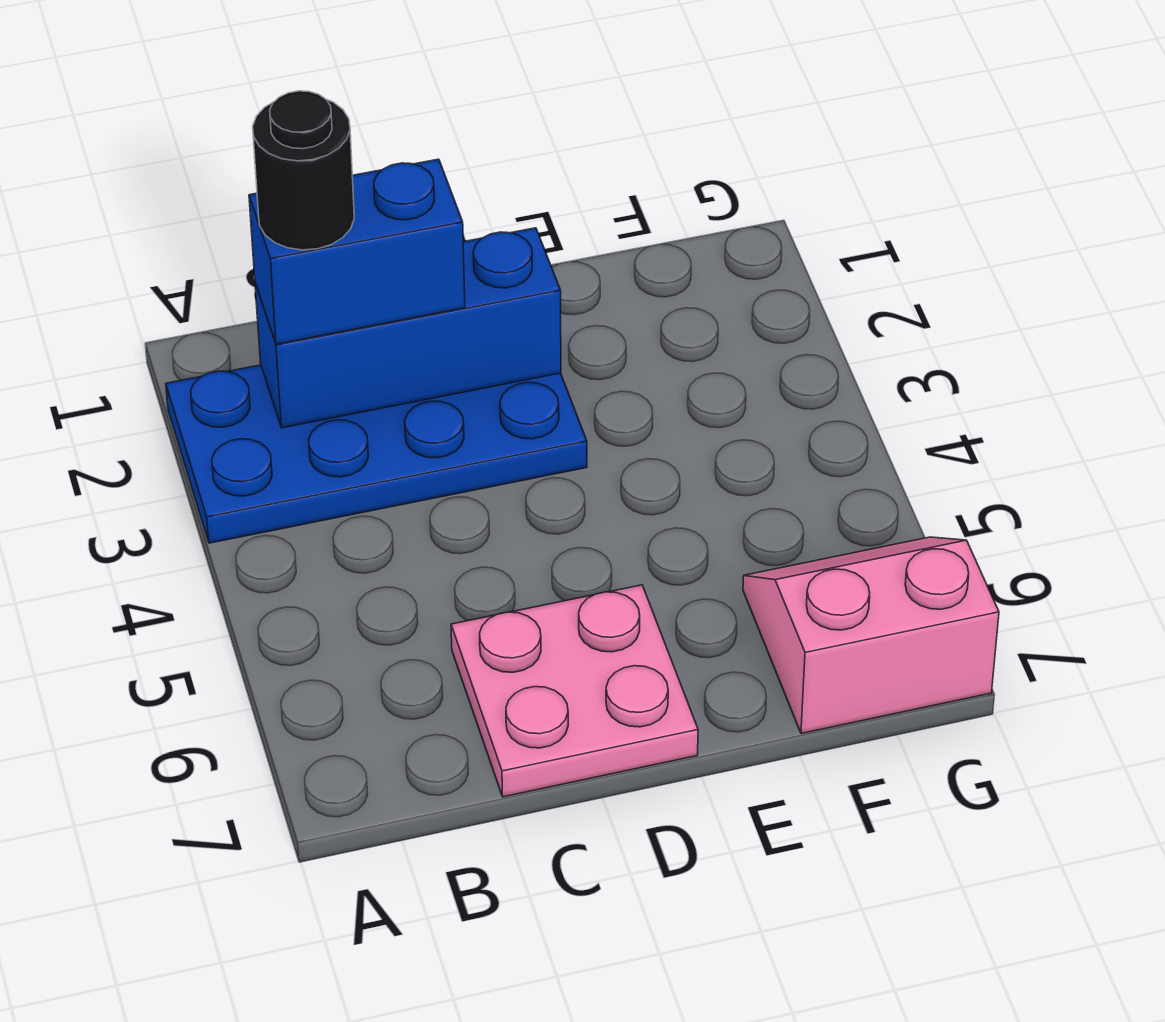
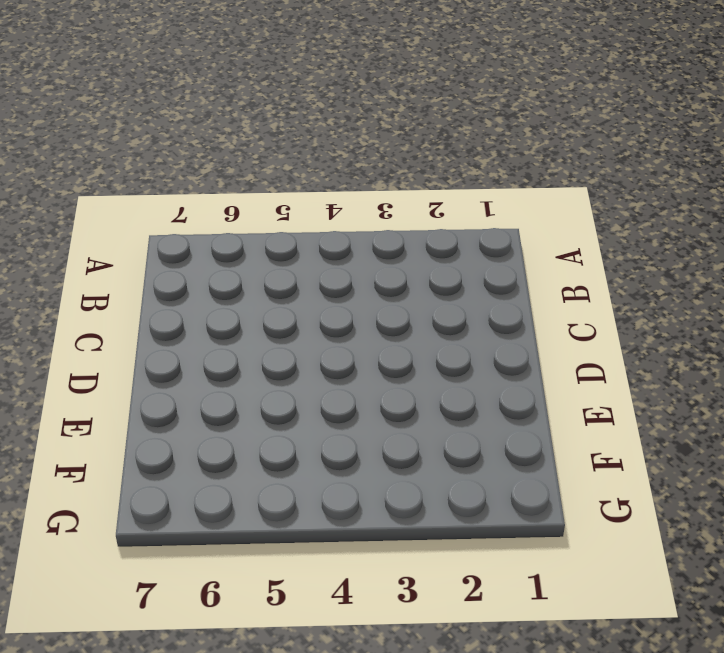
none -> blue plate A2:D3 level 1
none -> pink plate C6:D7 level 1

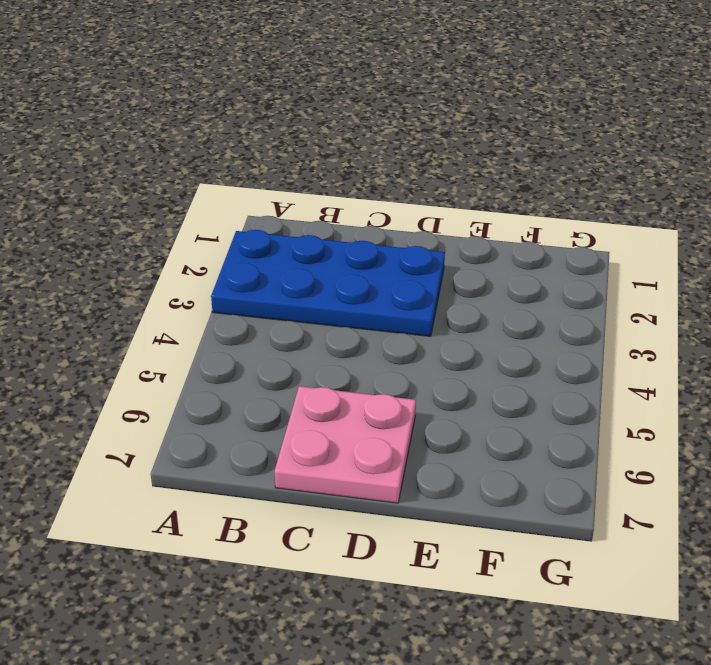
none -> pink slope F6:G7 level 1 top 7
none -> blue brick B2:D2 level 2

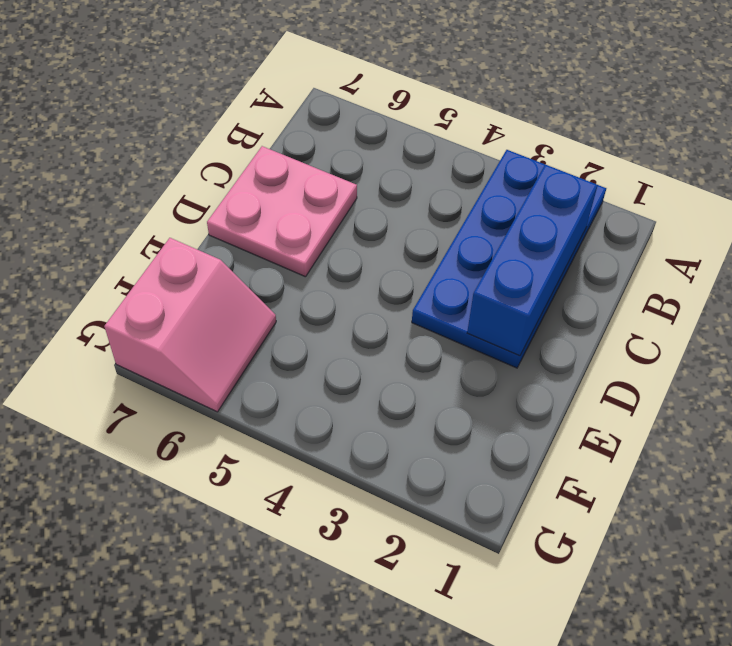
none -> blue brick B2:C2 level 3
none -> black round brick B2 level 4

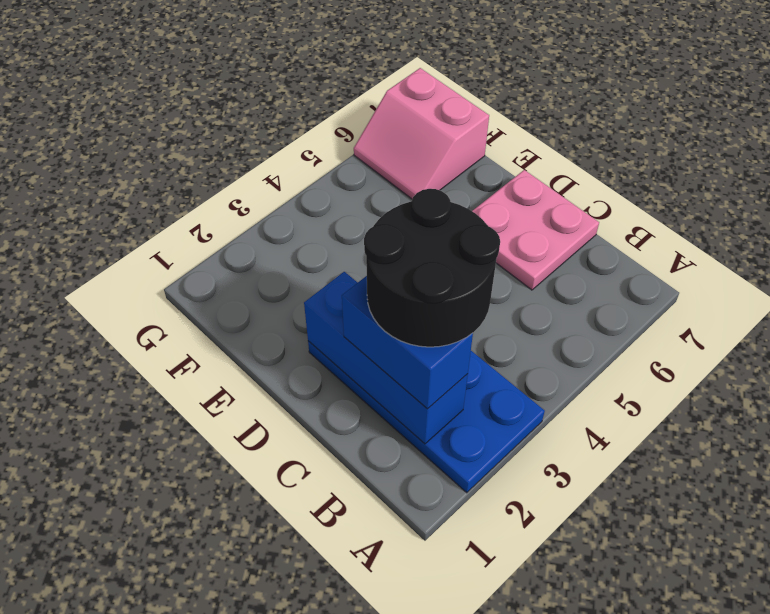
black round brick B2:C3 level 4 -> black round brick B2 level 4

